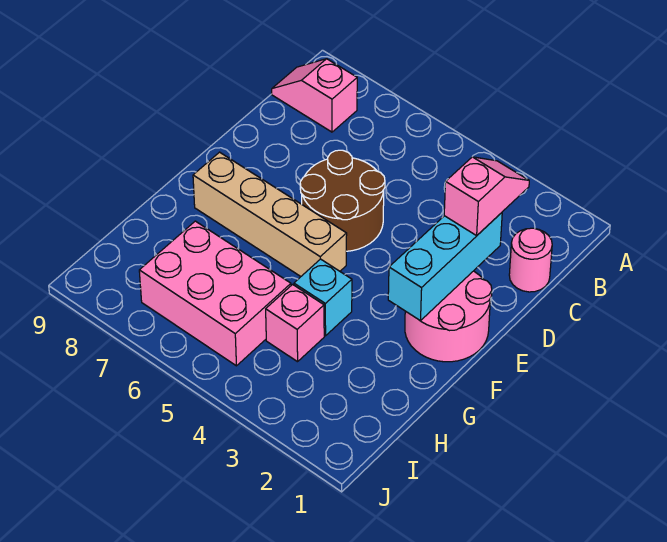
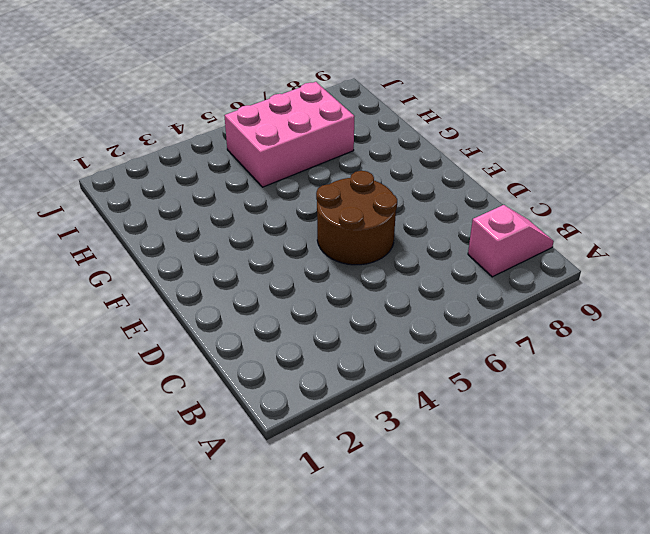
none -> pink round brick C1 level 1
none -> pink round brick E1:F2 level 1

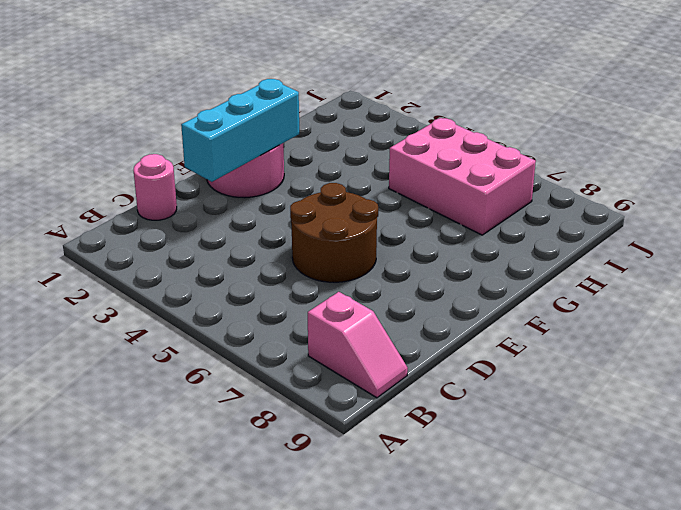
none -> tan brick F5:F8 level 1
none -> cyan brick G4 level 1

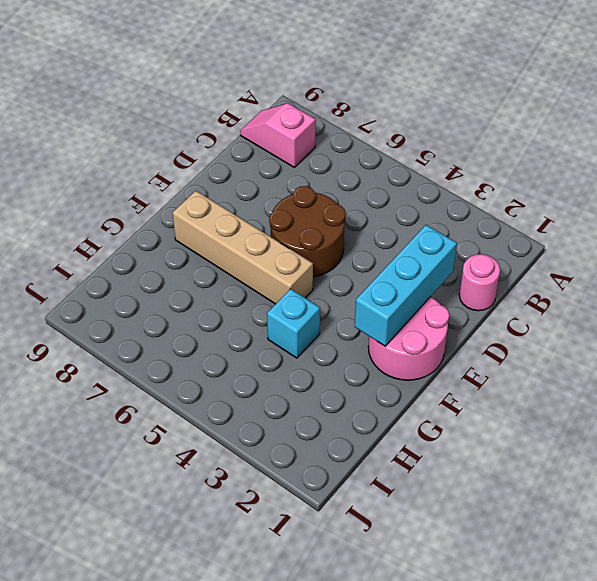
none -> pink brick H4 level 1
none -> pink brick H5:I7 level 1

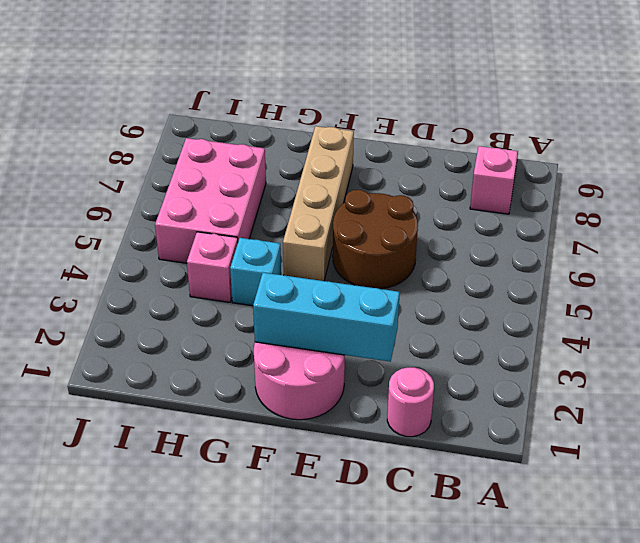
none -> pink slope C2:D2 level 3 top D

